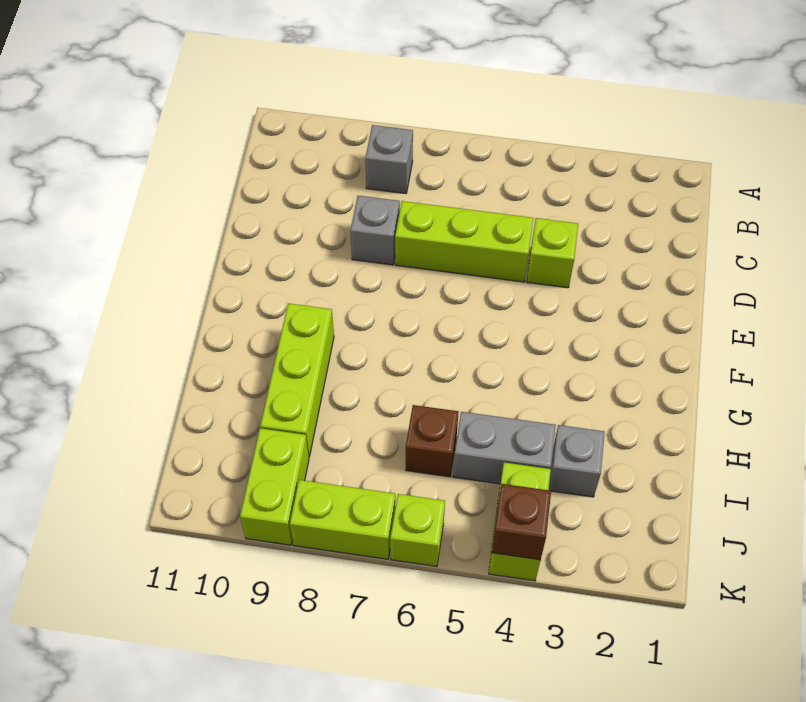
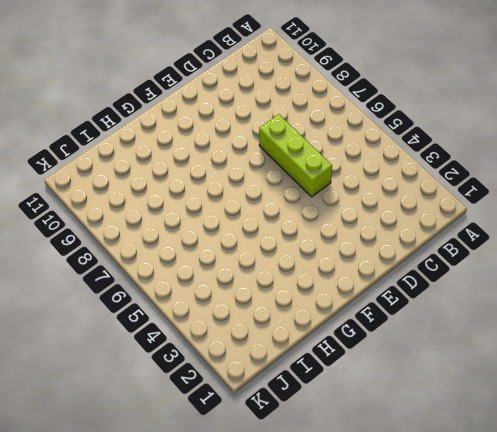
none -> grey brick B8 level 1
none -> lime brick D4 level 1
none -> grey brick D8 level 1

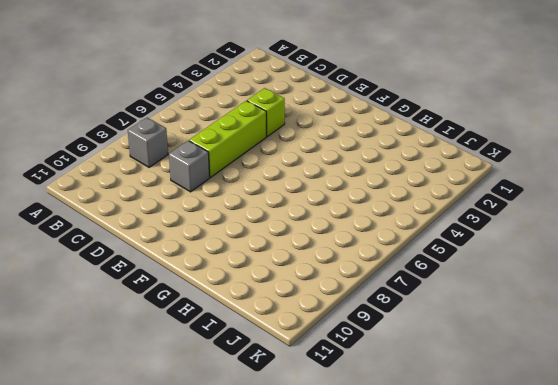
none -> lime brick G9:I9 level 1
none -> grey brick I3 level 1
none -> grey brick I4:I5 level 1

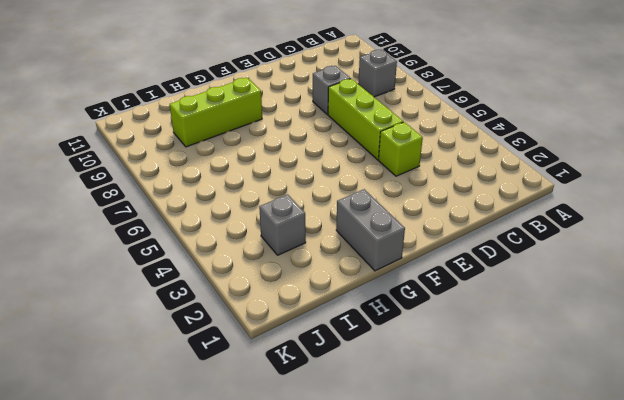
grey brick G1:G2 level 1 -> grey brick I4:I5 level 1
none -> brown brick I6 level 1
none -> lime brick J4:K4 level 1
none -> lime brick J9:K9 level 1

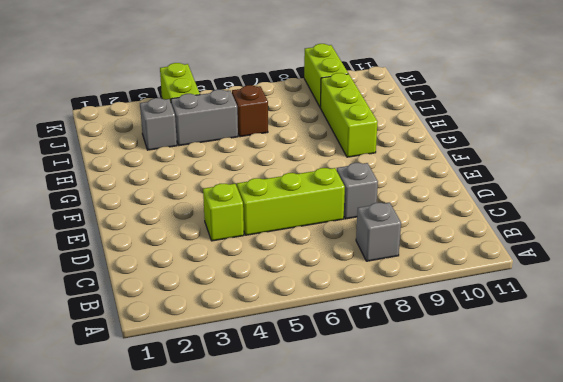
none -> lime brick K6 level 1
none -> lime brick K7:K8 level 1
none -> brown brick K4 level 2

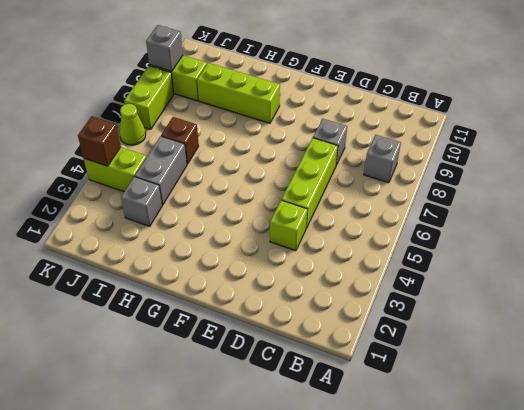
lime cone K6 level 1 -> lime brick K6 level 1
grey brick K9 level 2 -> none

